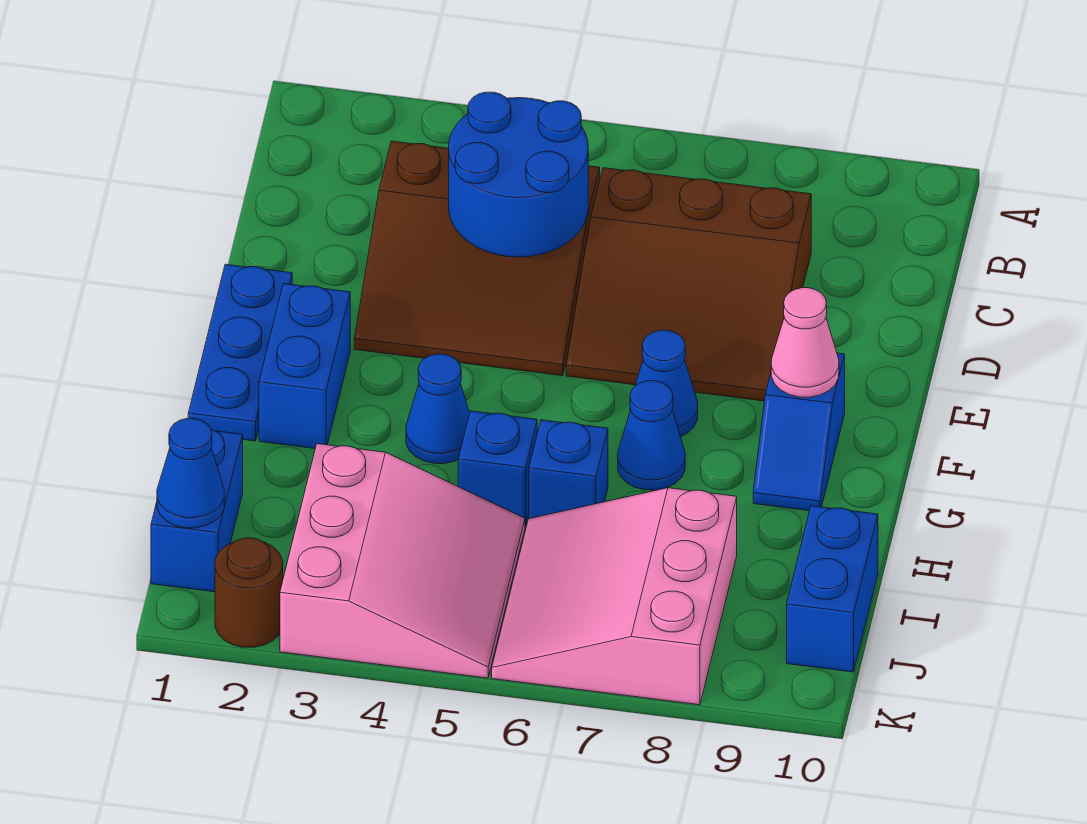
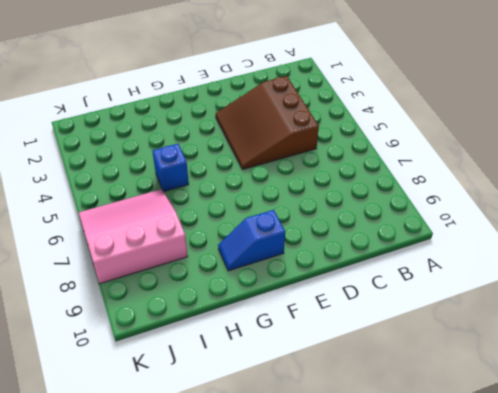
none -> brown slope C6:E8 level 1 top C
none -> blue plate E1:G1 level 1
none -> blue brick F2:G2 level 1

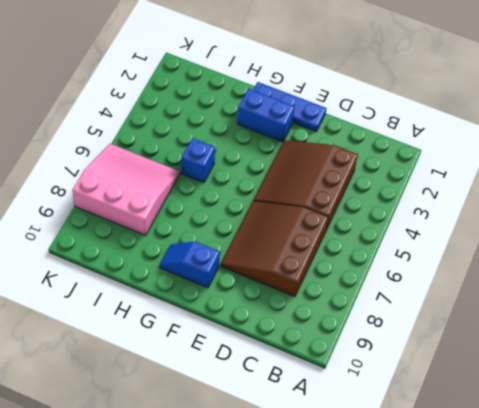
none -> blue cone F7 level 1
none -> blue cone G4 level 1
none -> blue cone G7 level 1

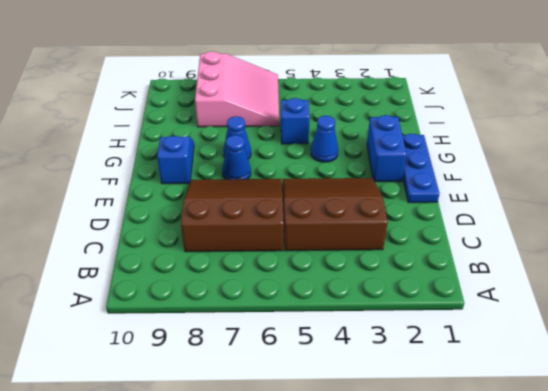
none -> blue brick H6 level 1
none -> blue brick I1:J1 level 1
none -> pink slope I3:K5 level 1 top 3

